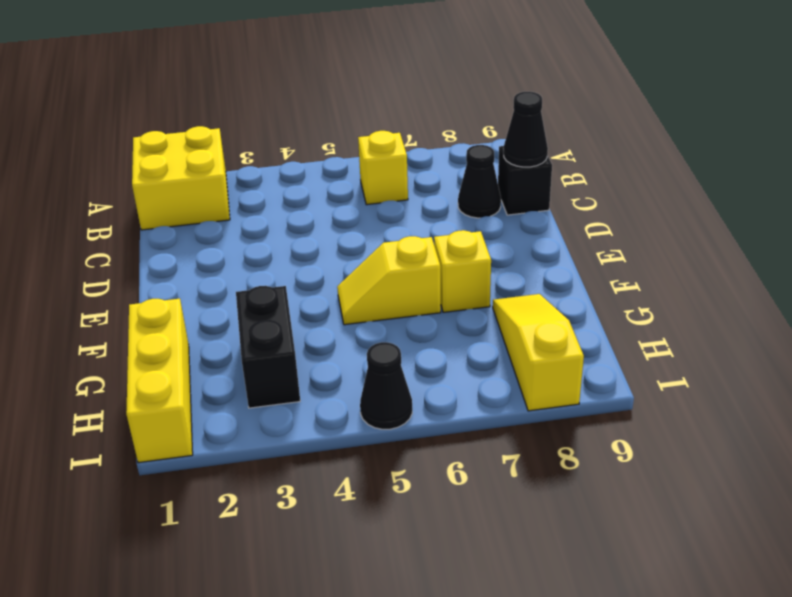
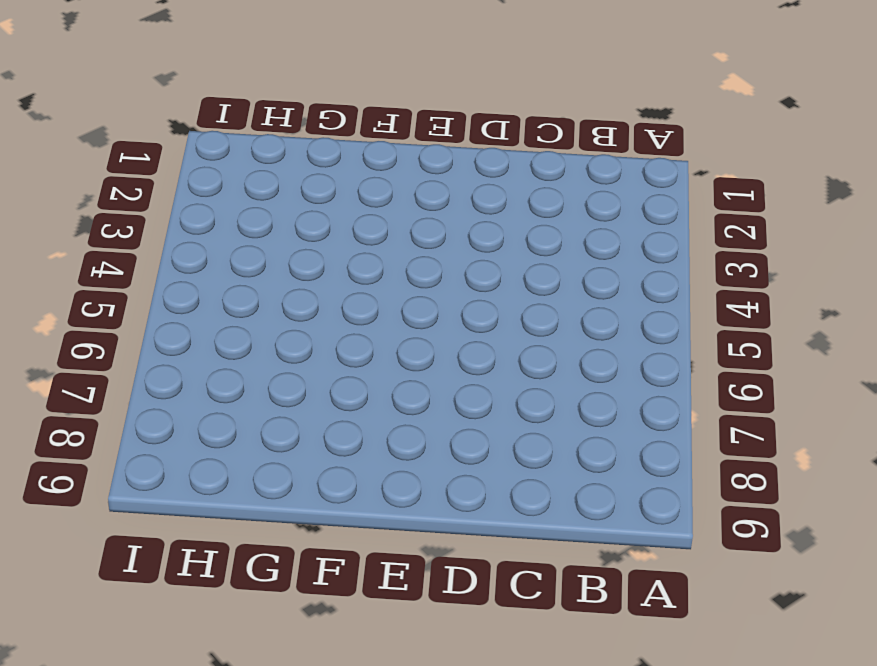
none -> yellow brick A1:B2 level 1
none -> yellow brick B6 level 1

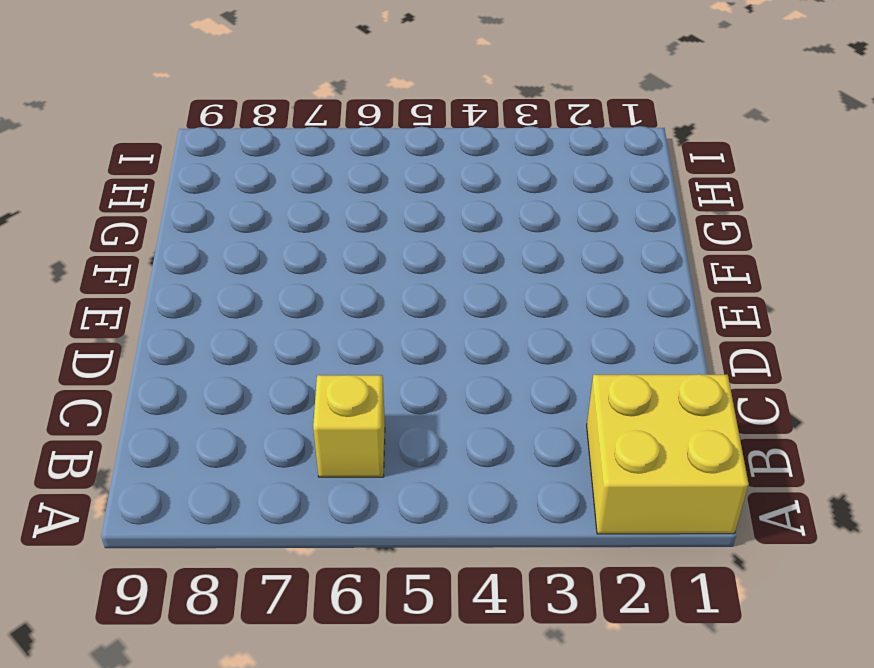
none -> black cone C8 level 1
none -> black brick C9 level 1

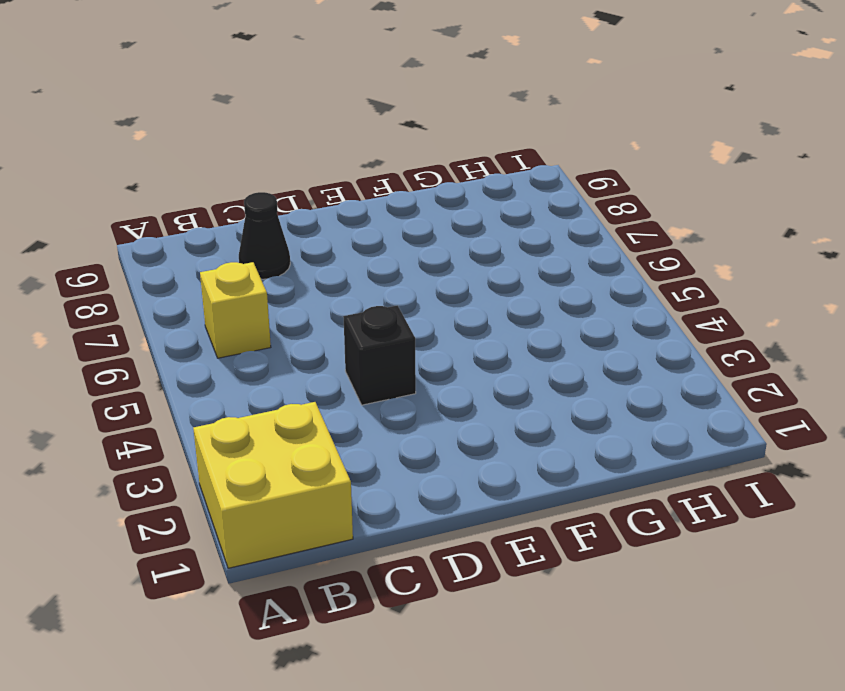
black brick D4 level 1 -> black brick C9 level 1
none -> yellow slope F5:F6 level 1 top 6
none -> yellow brick F7 level 1

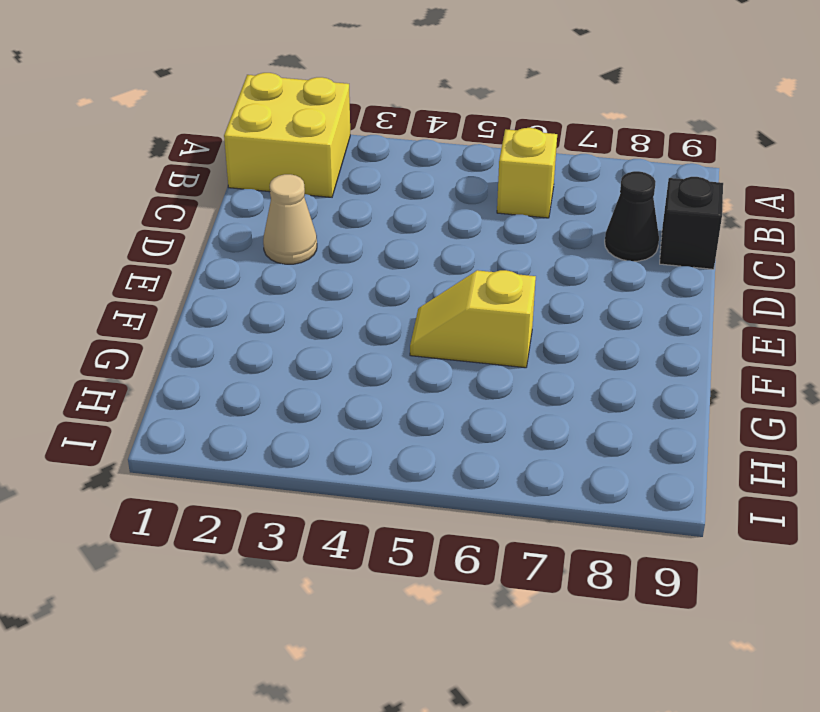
tan cone D2 level 1 -> none
none -> yellow brick F7 level 1
none -> yellow brick G1:I1 level 1

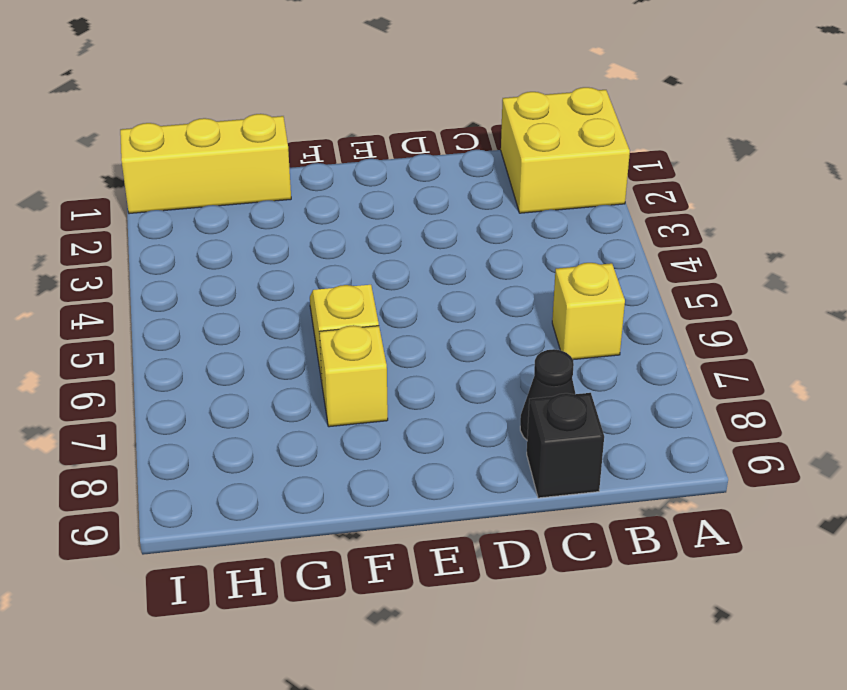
none -> black brick G3:H3 level 1
none -> yellow slope G8:I8 level 1 top I

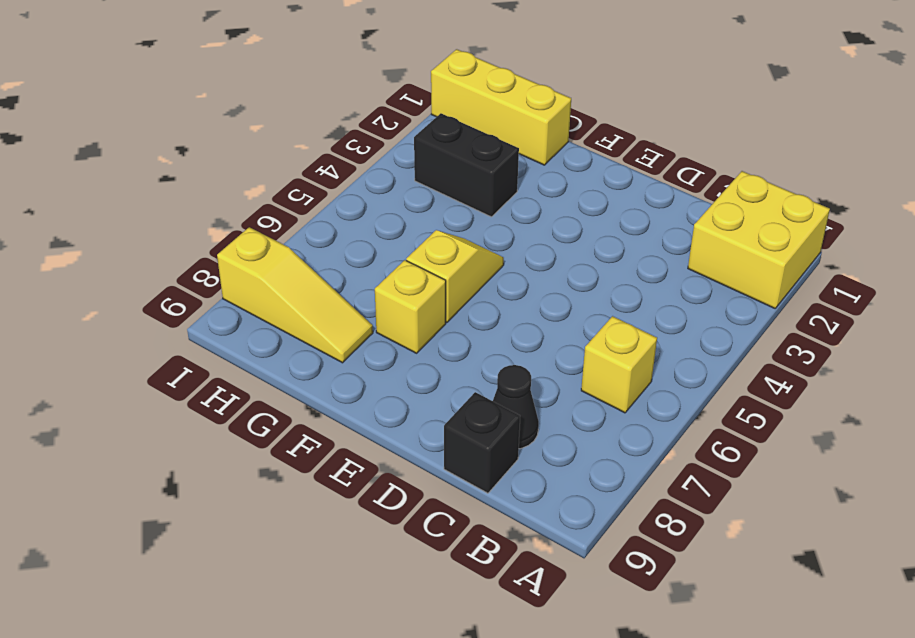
none -> black cone I5 level 1
none -> black cone C9 level 2

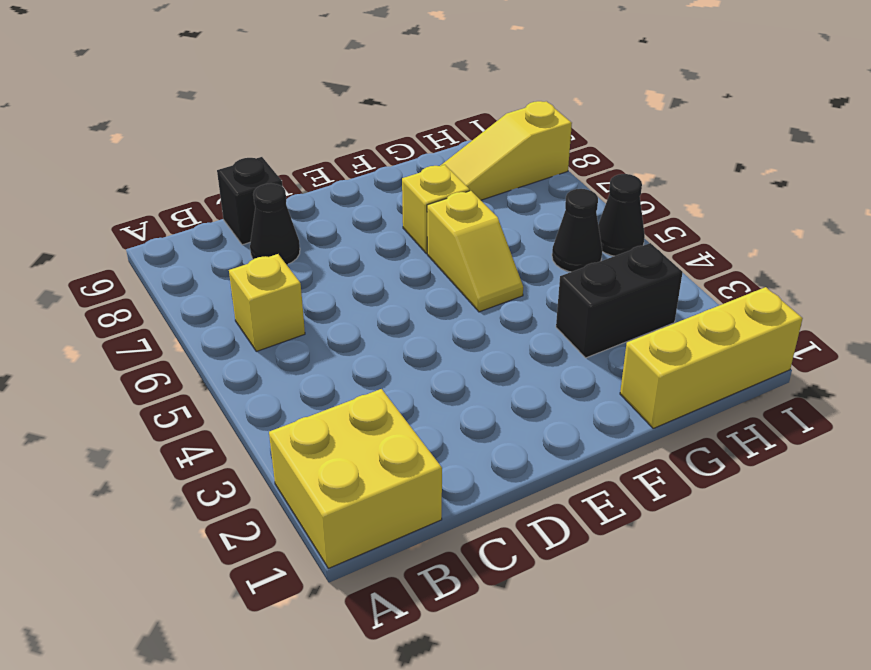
black cone H5 level 1 -> black cone C9 level 2

